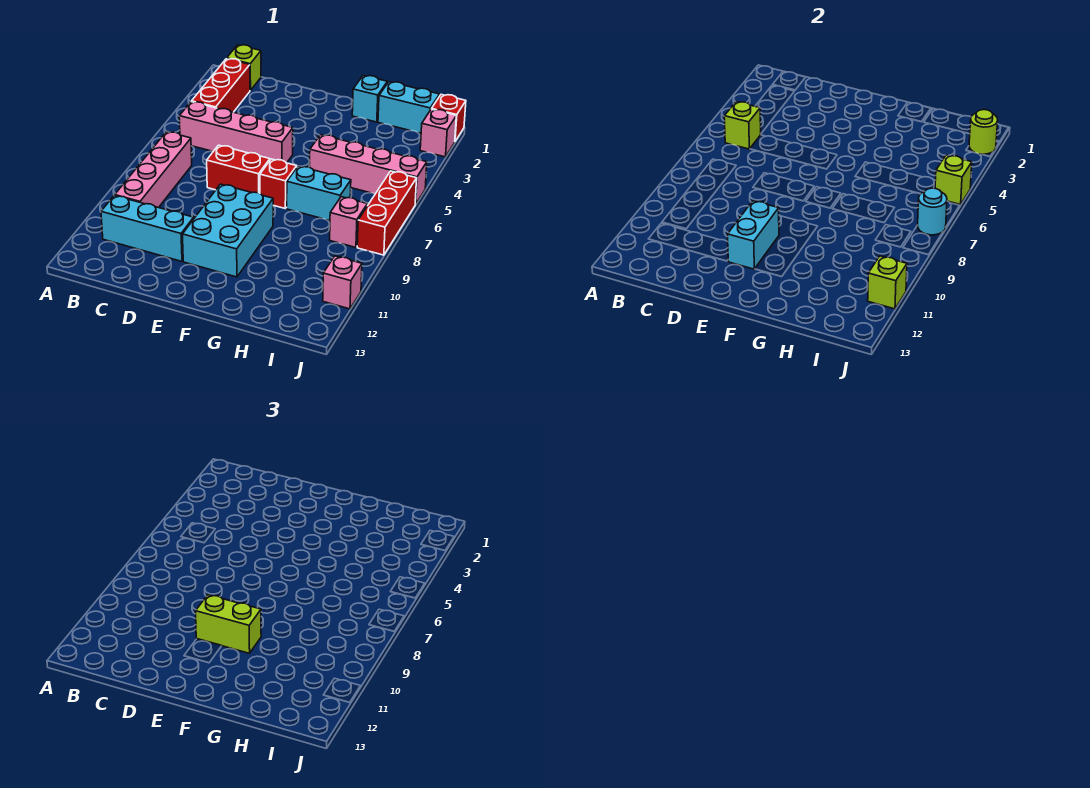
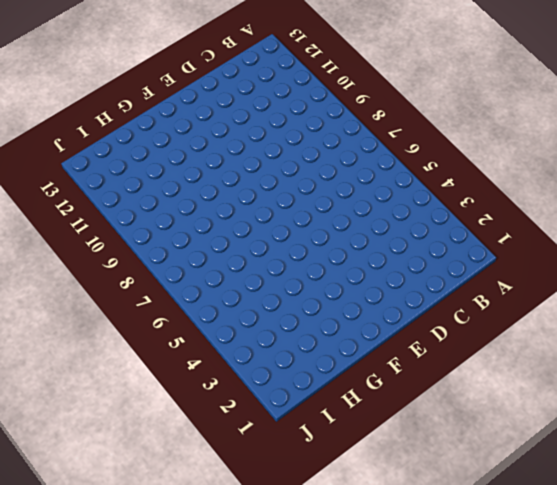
none -> lime brick B1 level 1
none -> red brick B2:B4 level 1
none -> pink brick B5:E5 level 1

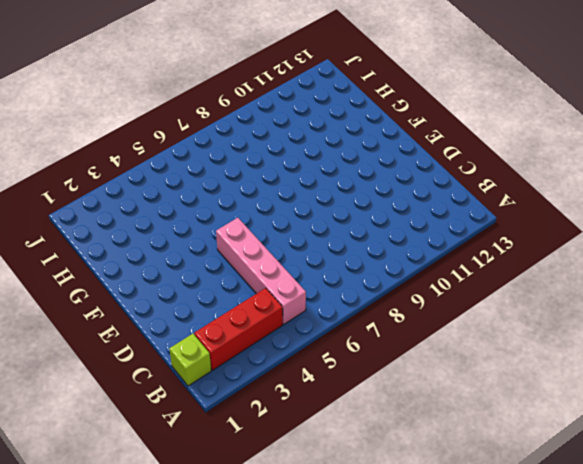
none -> pink brick B7:B10 level 1
none -> cyan brick B11:D11 level 1
none -> red brick D7:E7 level 1

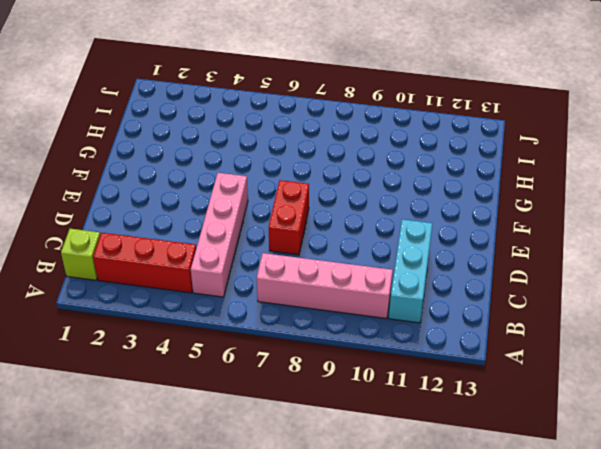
none -> cyan brick E9:F11 level 1
none -> red brick F7 level 1
none -> cyan brick G1 level 1

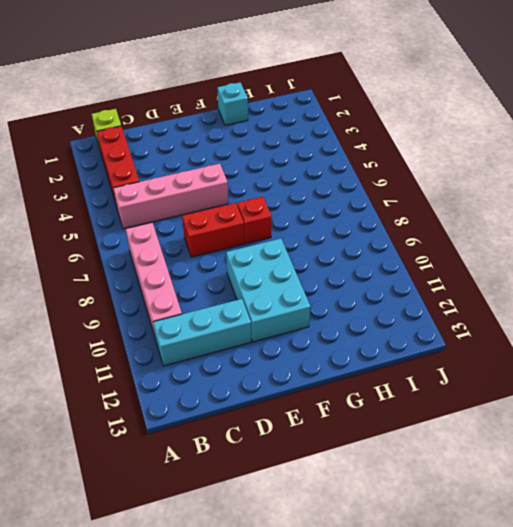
none -> pink brick G5:J5 level 1
none -> cyan brick G7:H7 level 1
none -> cyan brick H1:I1 level 1

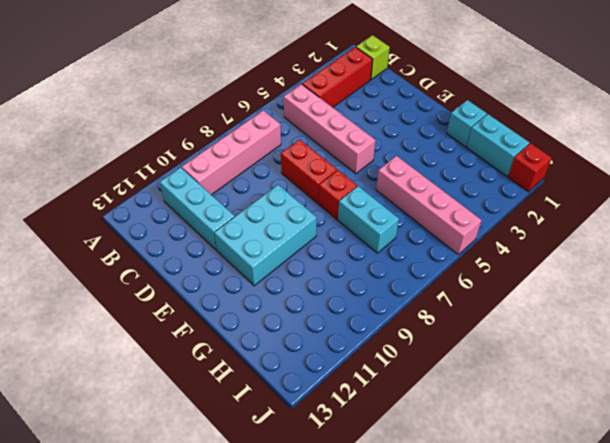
none -> pink brick I8 level 1
none -> pink brick J2 level 1
none -> red brick J6:J8 level 1

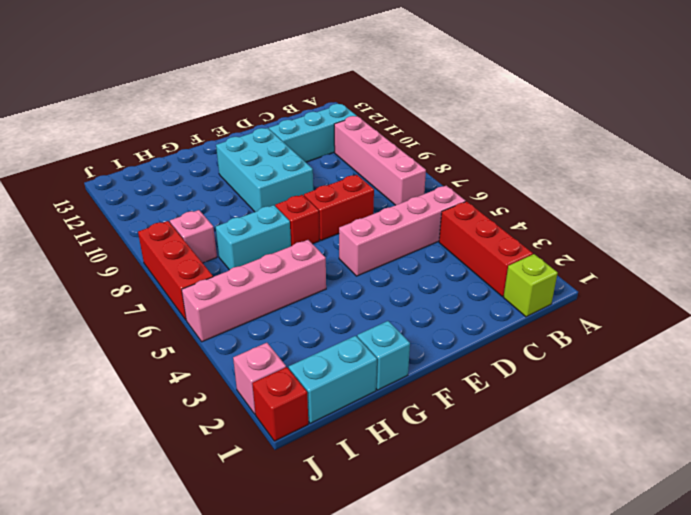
none -> pink brick J11 level 1
none -> lime brick B5 level 2
none -> cyan brick E10:E11 level 2

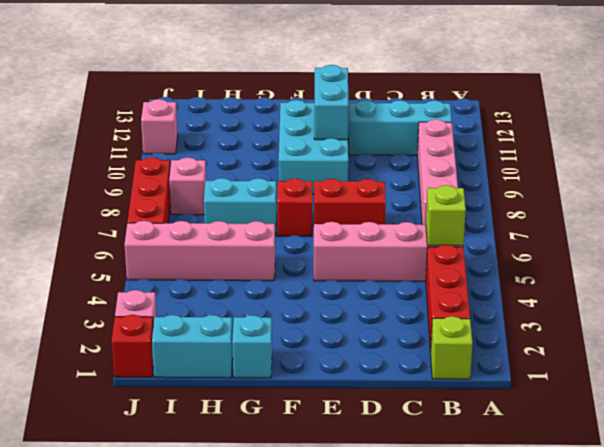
none -> lime round brick J2 level 2
none -> lime brick J5 level 2
none -> cyan round brick J7 level 2

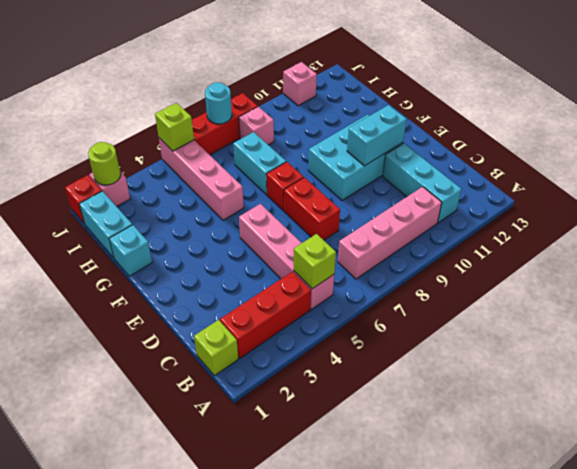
none -> lime brick J11 level 2
none -> lime brick E10:F10 level 3

